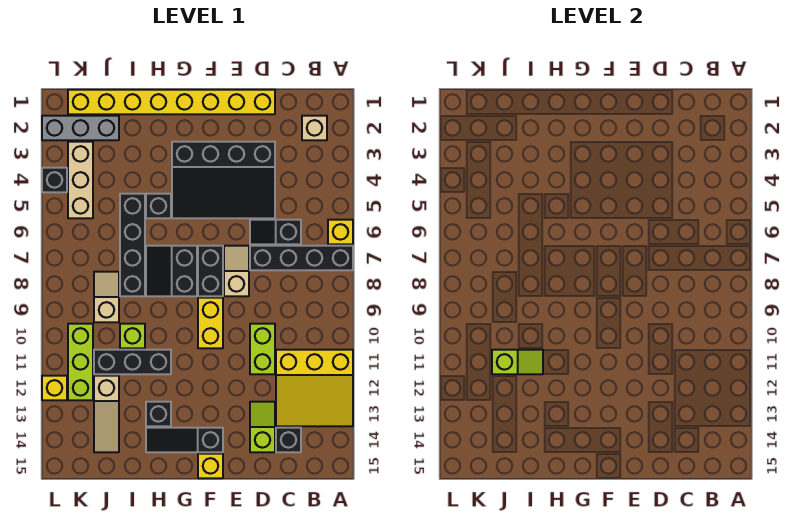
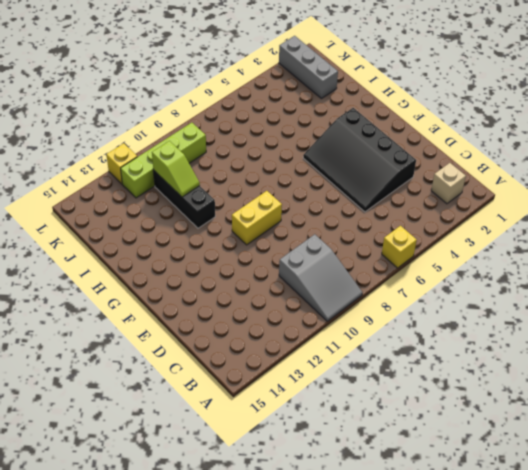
grey slope A9:C10 level 1 top C -> none
lime brick K9:K12 level 1 -> lime brick K10:K12 level 1
none -> black brick A7:D7 level 1
none -> yellow slope A11:C13 level 1 top 11
none -> black slope C6:D6 level 1 top C

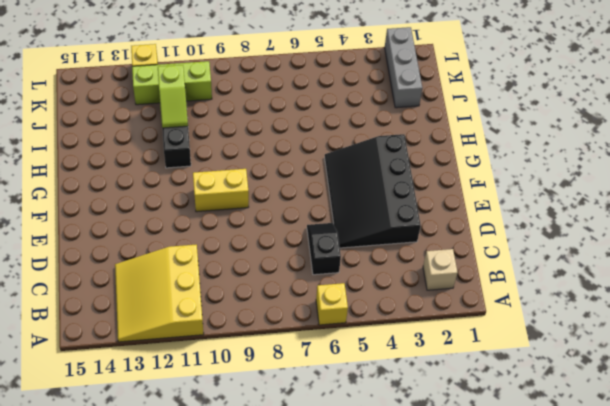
none -> black brick A7:D7 level 1
none -> black brick C14 level 1
none -> yellow brick D1:K1 level 1

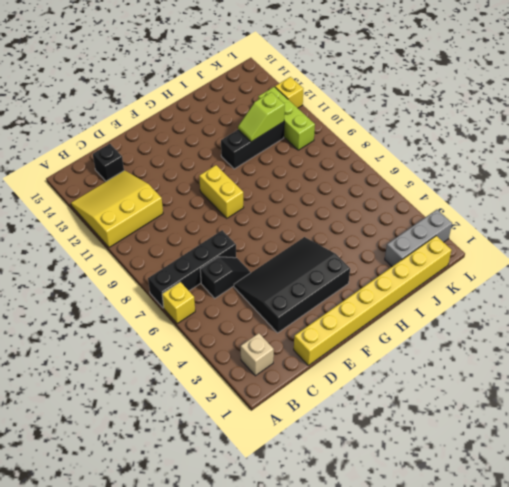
none -> lime brick D10:D11 level 1
none -> lime slope D13:D14 level 1 top 14
none -> tan slope E7:E8 level 1 top 8

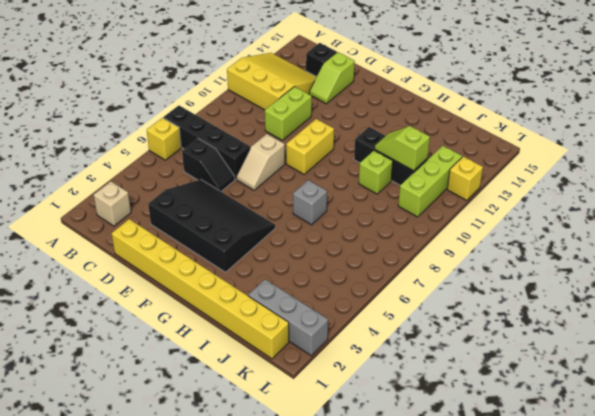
grey brick H7 level 1 -> black slope G7:H8 level 1 top G
none -> black brick F7:F8 level 1
none -> black slope F14:H14 level 1 top F
none -> yellow brick F15 level 1

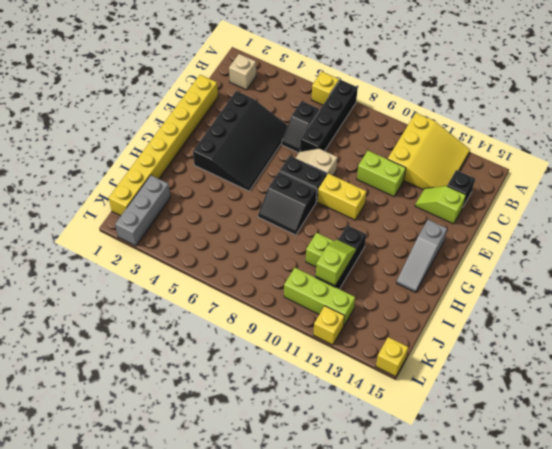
grey slope F14:H14 level 1 top F -> black slope F14:H14 level 1 top F
yellow brick L15 level 1 -> yellow brick F15 level 1
none -> black brick H5 level 1
none -> black brick H13 level 1
none -> black brick I5:I8 level 1

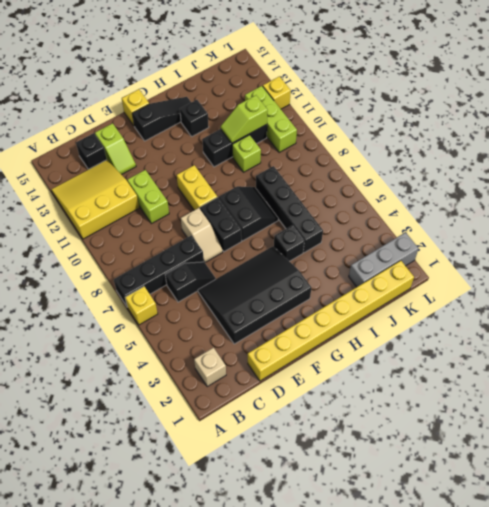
none -> tan slope J8:J9 level 1 top 9
none -> tan slope J12:J14 level 1 top 12
none -> tan brick K3:K5 level 1

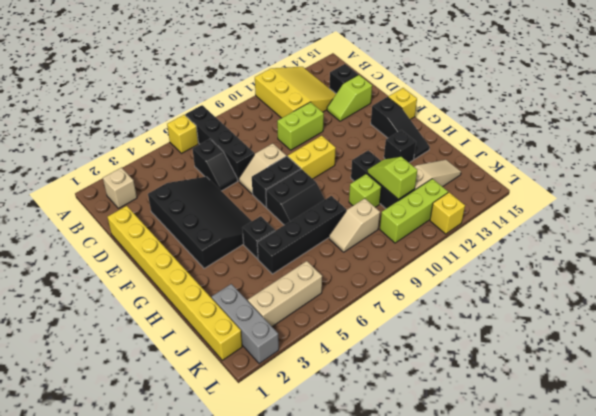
none -> black brick L4 level 1

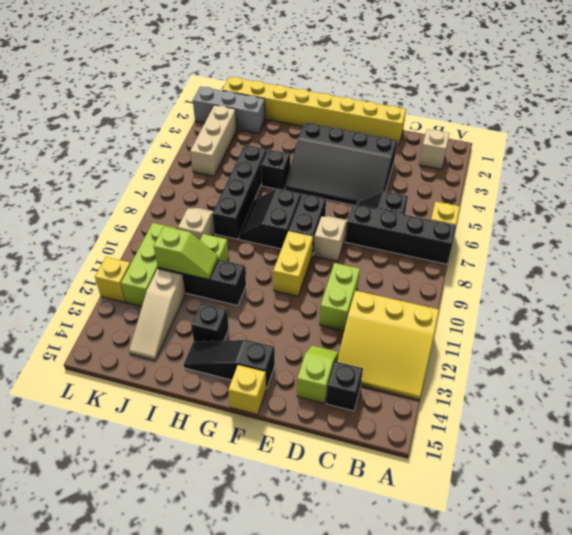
none -> black brick L4 level 1

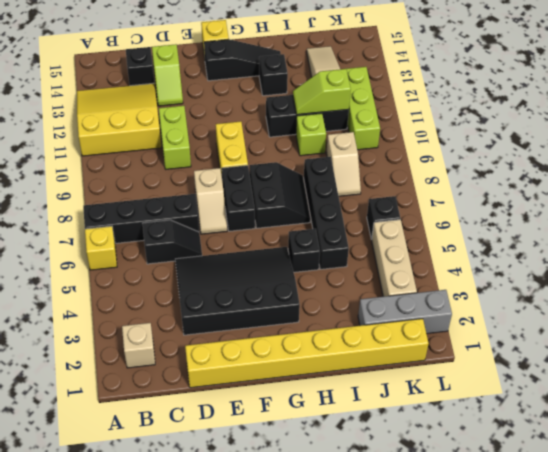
black brick K6 level 1 -> black brick L4 level 1
none -> yellow brick L12 level 1

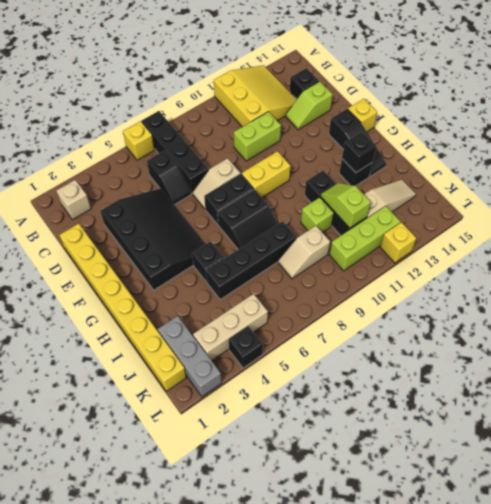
black brick H13 level 2 -> none

